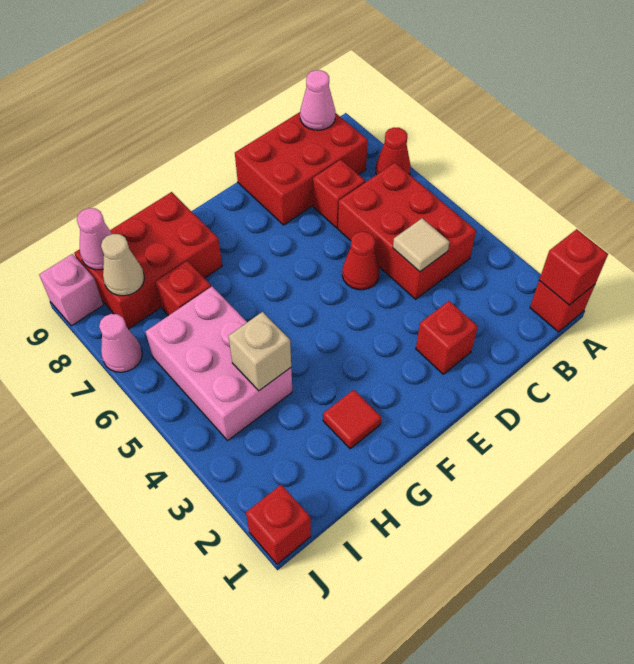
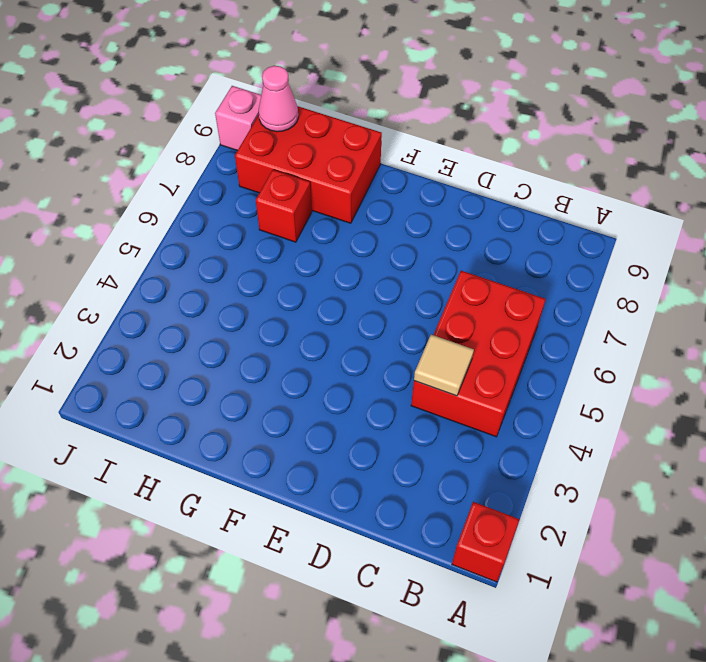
none -> red cone A7 level 1
none -> red brick B8:D9 level 1
none -> red brick C7 level 1

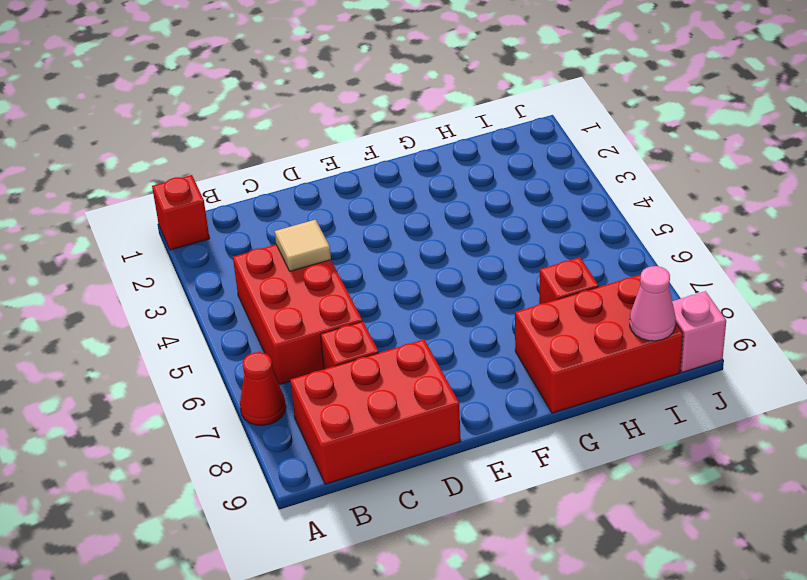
none -> red brick D2 level 1
none -> red cone D5 level 1
none -> red tile G2 level 1

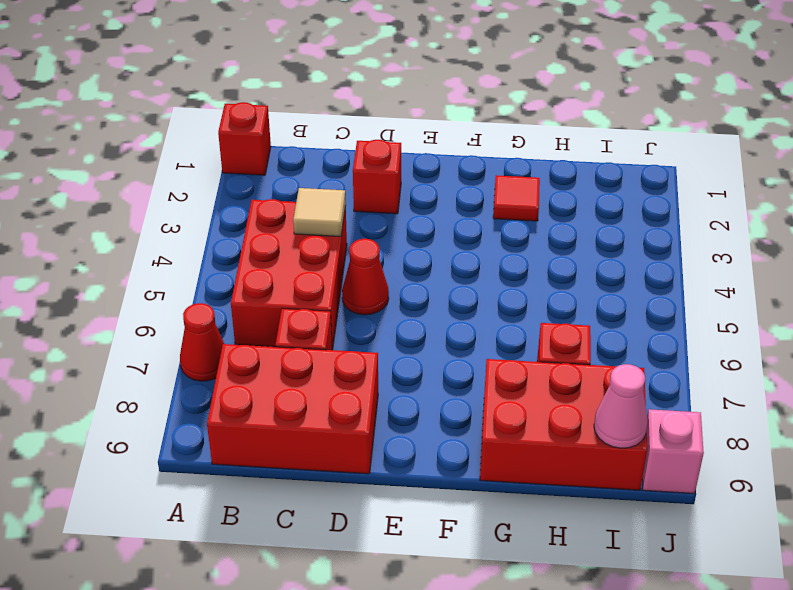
none -> pink brick H4:I6 level 1
none -> red brick J1 level 1
none -> pink cone J7 level 1

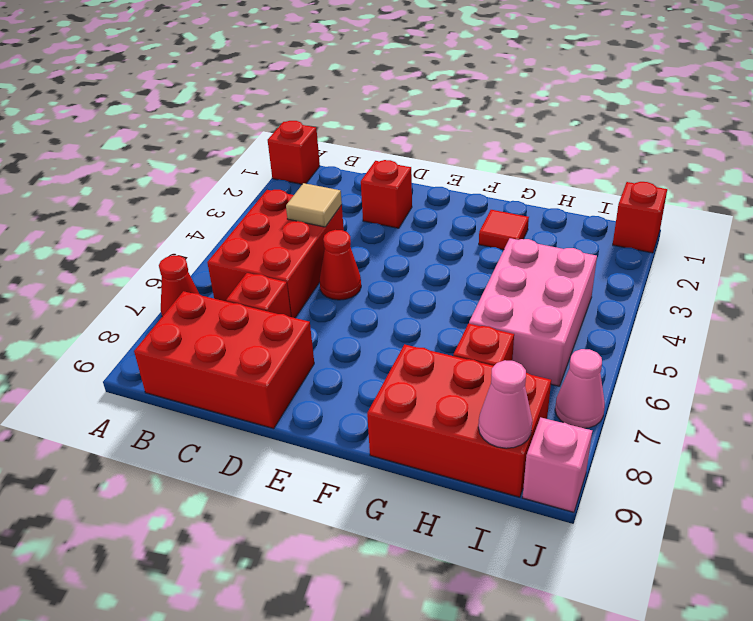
none -> red brick A1 level 2
none -> pink cone B9 level 2
none -> tan brick H4 level 2

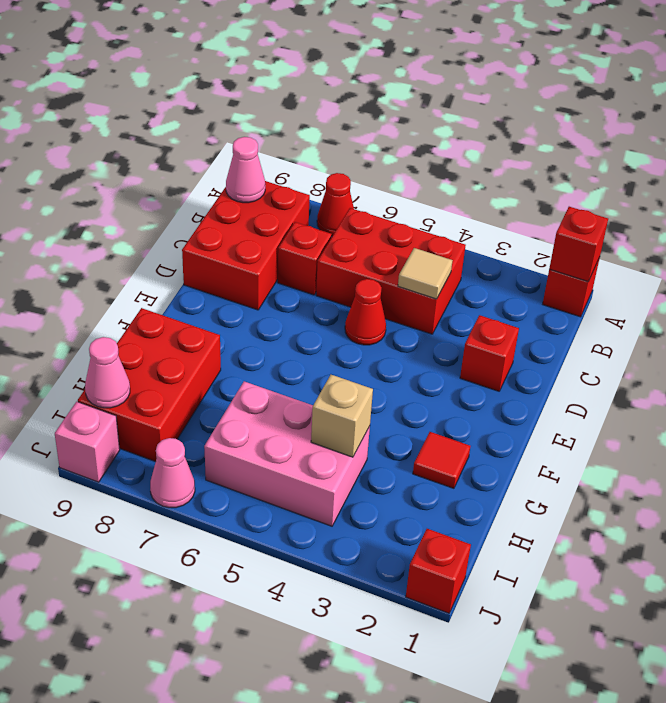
none -> red brick H7 level 1
none -> tan cone I8 level 2

